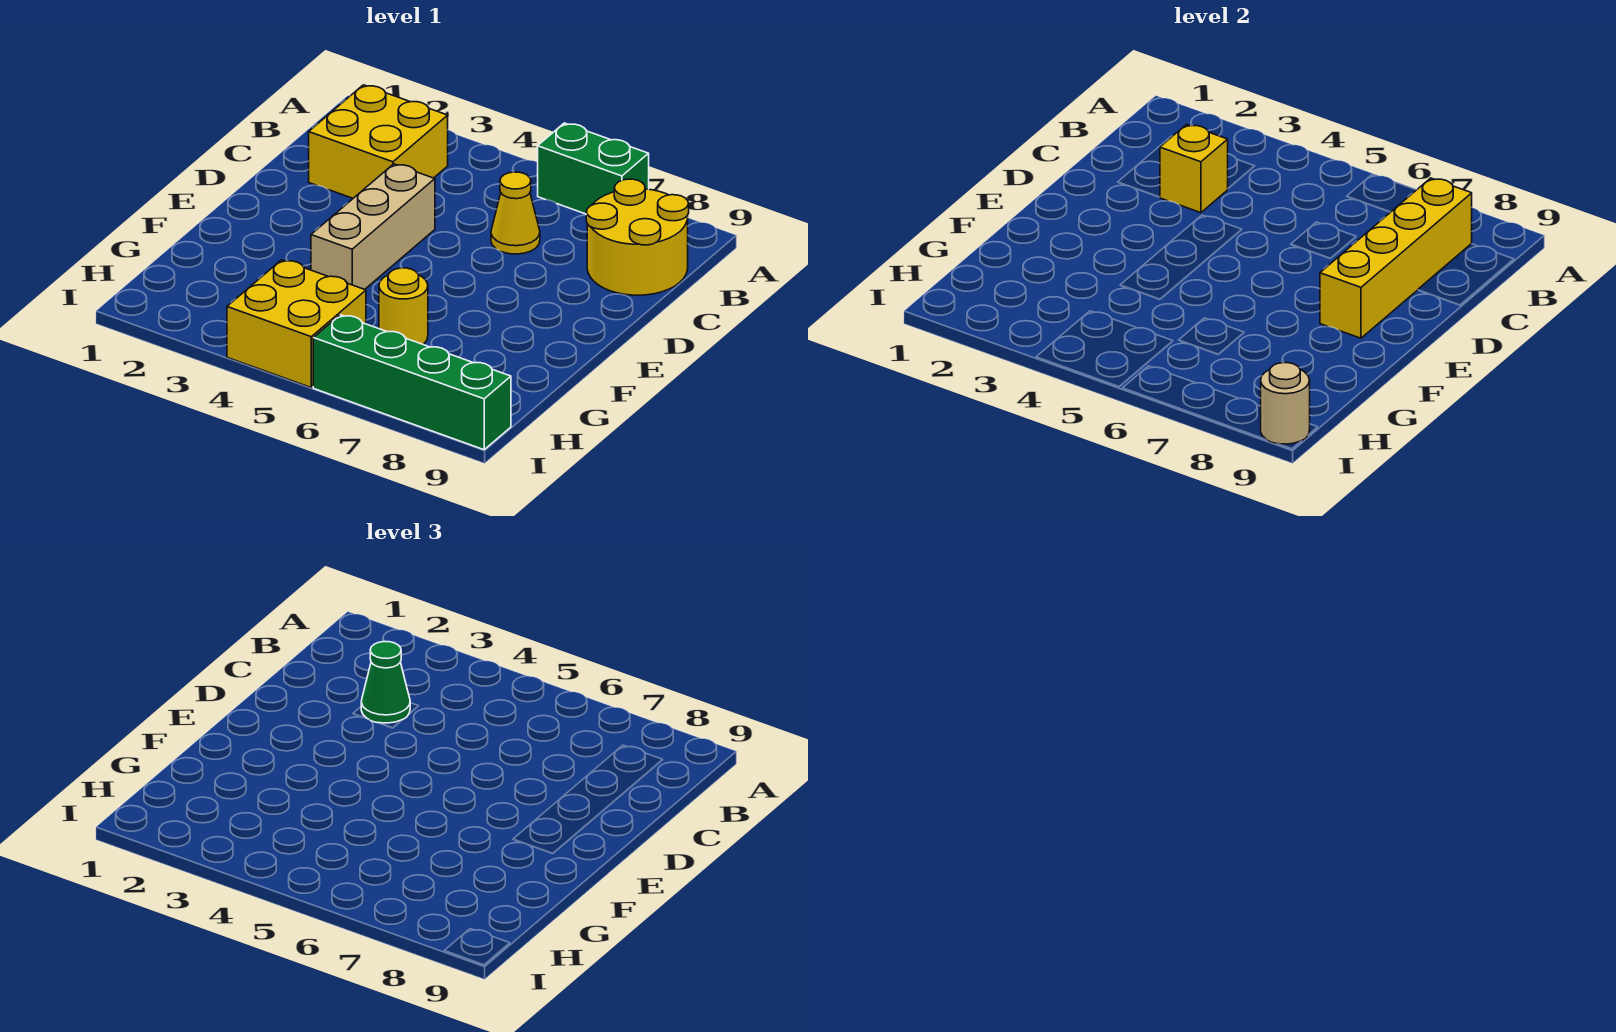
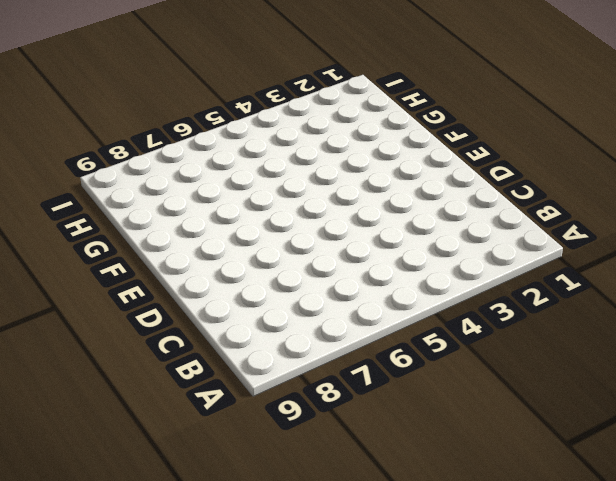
none -> green brick A6:A7 level 1
none -> yellow brick B2:C3 level 1
none -> yellow round brick B8:C9 level 1

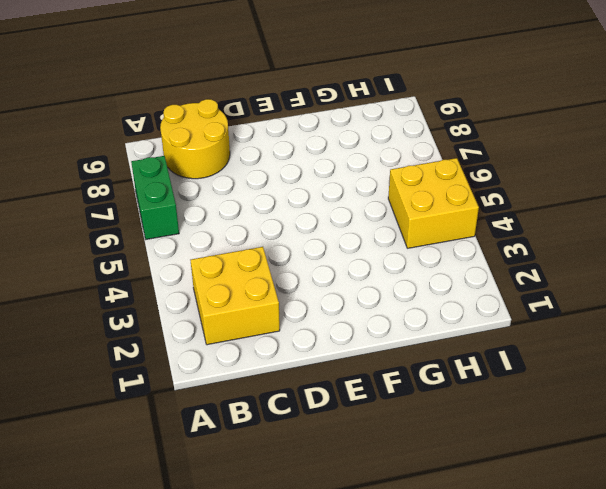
none -> yellow cone C6 level 1
none -> tan brick D4:F4 level 1
none -> yellow round brick G6 level 1

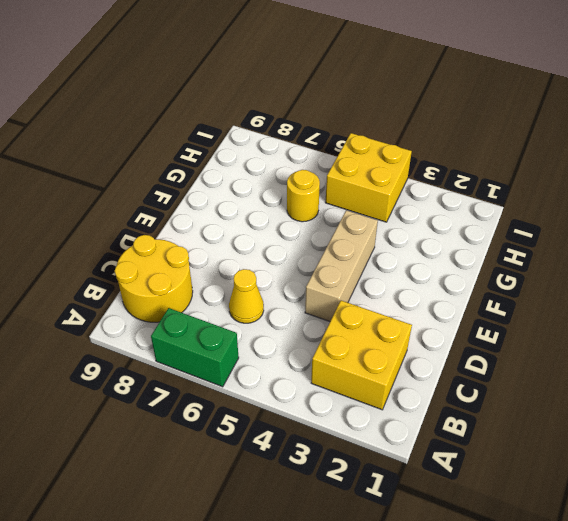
none -> green brick I6:I9 level 1
none -> yellow brick B8:E8 level 2
none -> yellow brick C3 level 2

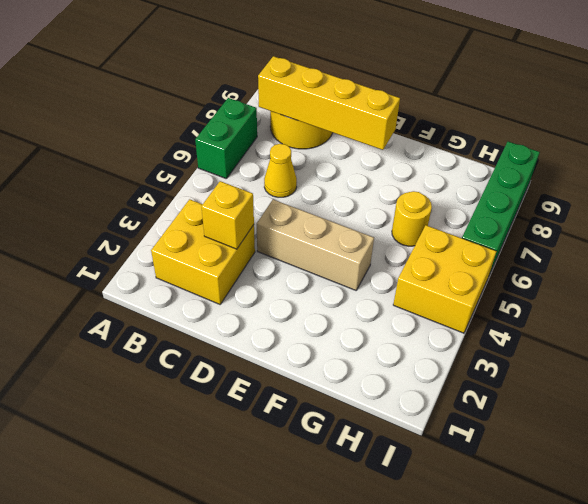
none -> tan round brick I9 level 2
none -> green cone C3 level 3

